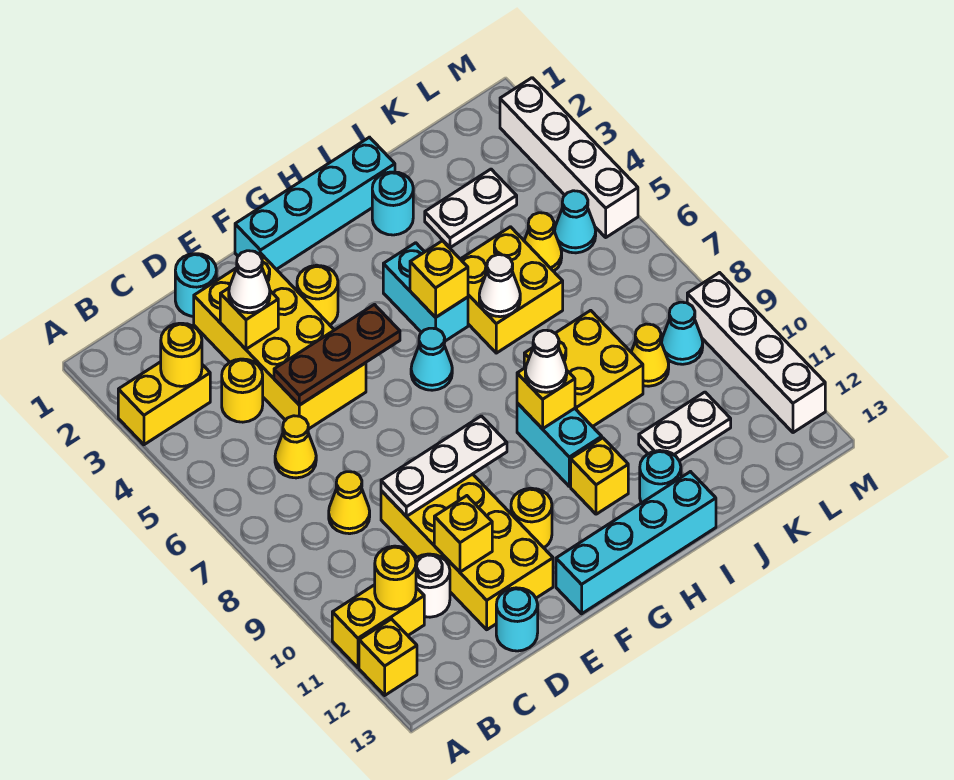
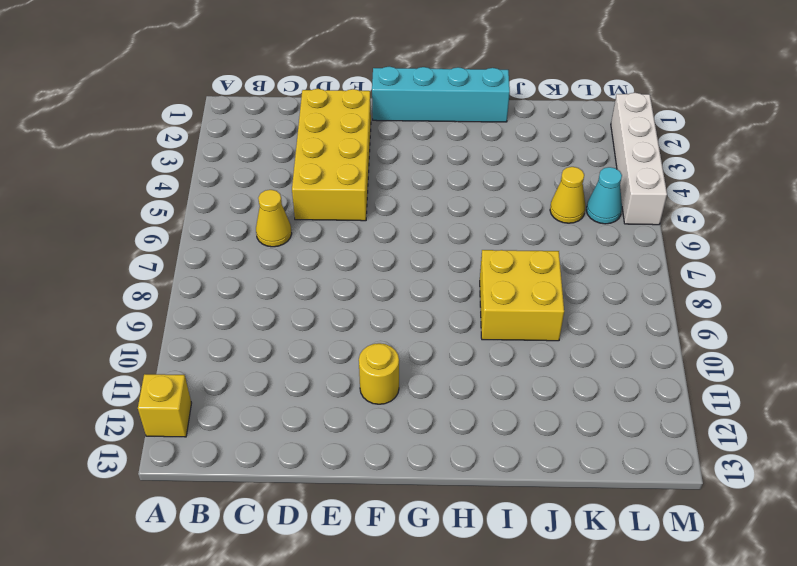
none -> yellow brick A3:B3 level 1
none -> yellow brick A11:B11 level 1
none -> yellow round brick C4 level 1
none -> yellow cone C8 level 1

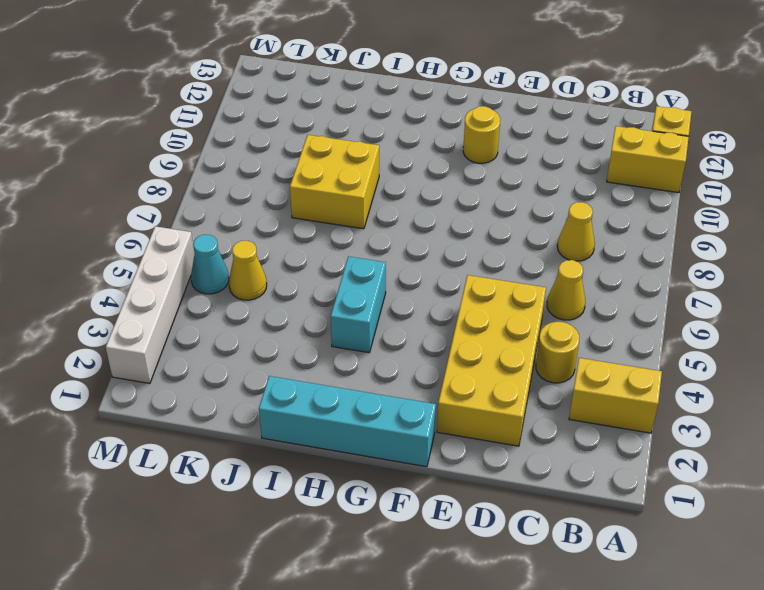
none -> white round brick C11 level 1
none -> cyan round brick D1 level 1
none -> yellow brick D9:E12 level 1
none -> cyan round brick D13 level 1

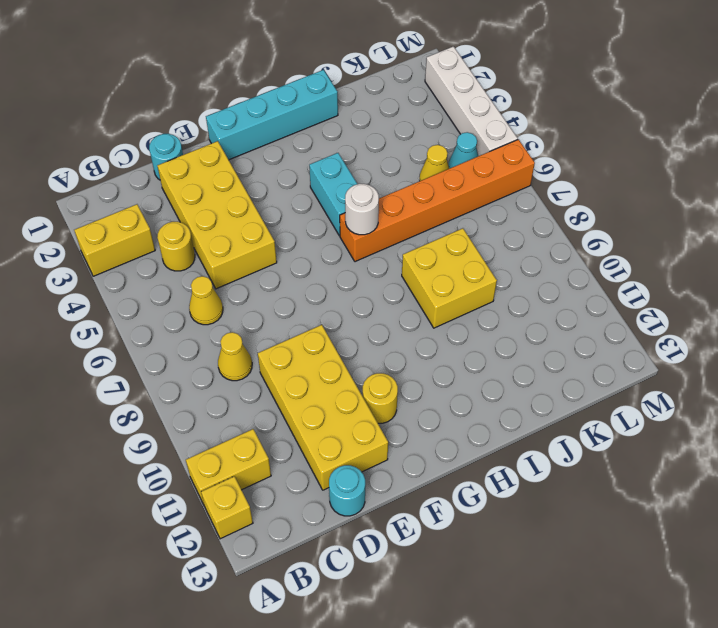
orange brick H6:M6 level 1 -> yellow brick I5:J6 level 1
white round brick H6 level 2 -> white round brick C11 level 1
none -> yellow round brick F3 level 1
none -> cyan brick F13:I13 level 1
none -> cyan cone G6 level 1
none -> cyan brick H9:H10 level 1

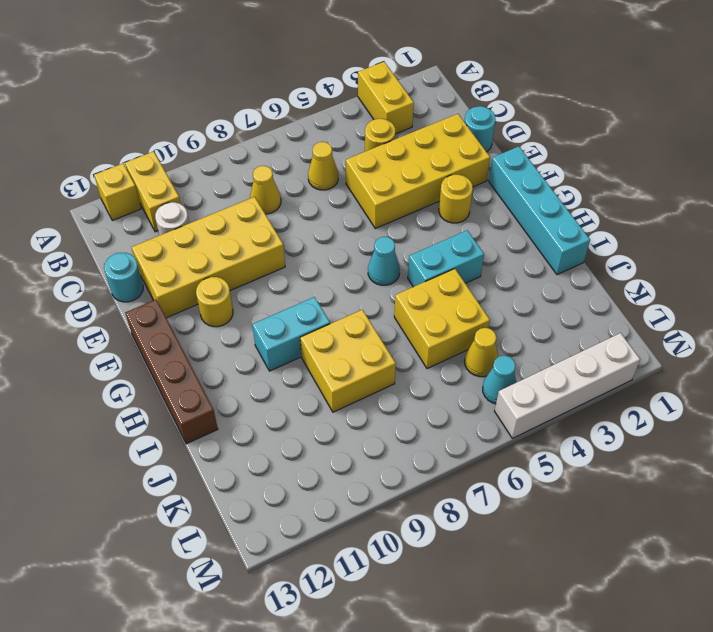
brown brick F13:I13 level 1 -> cyan brick F13:I13 level 1
none -> yellow brick H11 level 1
none -> cyan round brick I2 level 1
none -> cyan round brick I12 level 1
none -> white plate J3:K3 level 1

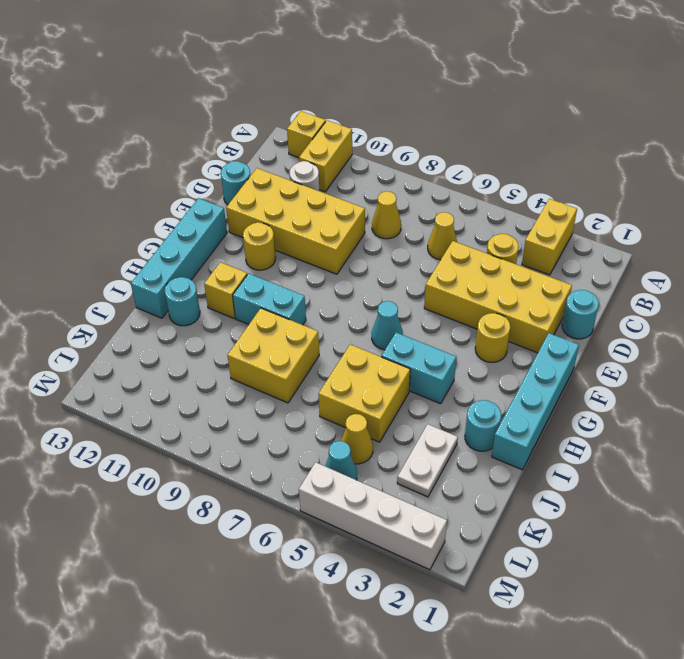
none -> white plate J11:K11 level 1
none -> yellow cone K9 level 1
none -> cyan cone L9 level 1
none -> white brick M9:M12 level 1

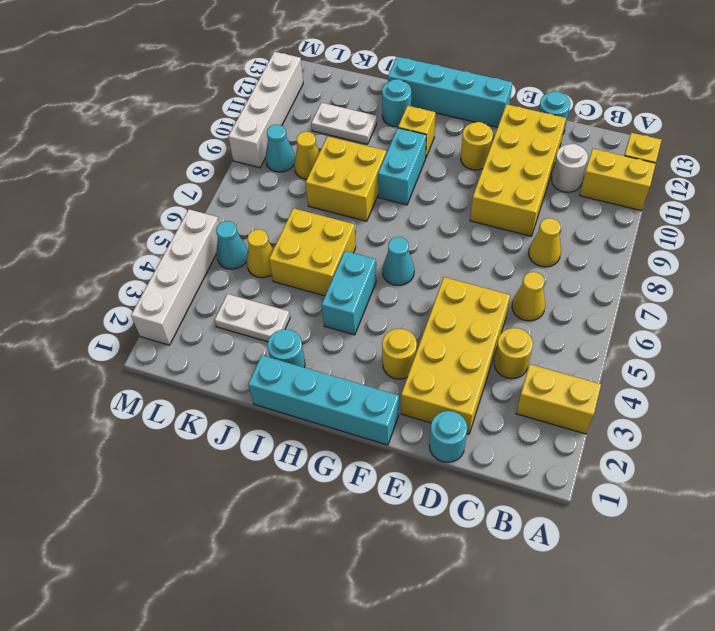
none -> yellow round brick B3 level 2
none -> yellow round brick B11 level 2
none -> yellow brick D3 level 2
none -> brown plate D5:F5 level 2

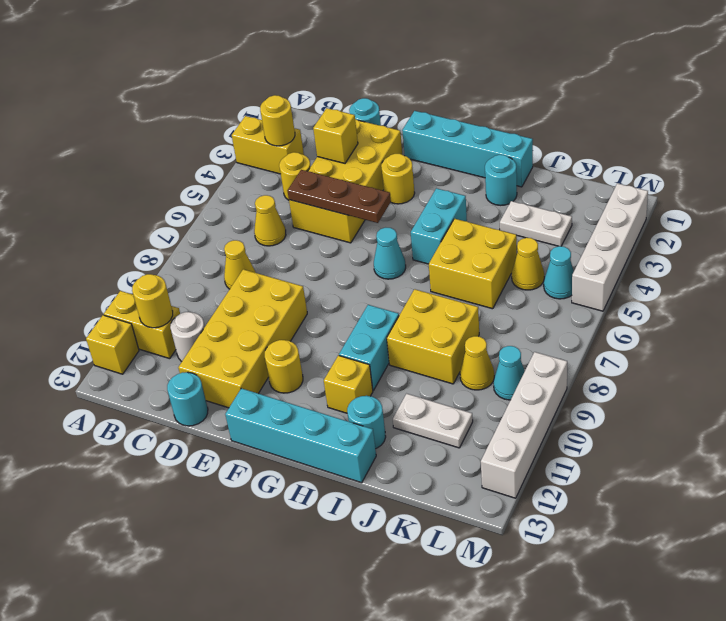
none -> white plate D9:F9 level 2
none -> yellow brick D11 level 2
none -> yellow brick H5 level 2
none -> yellow brick H9 level 2

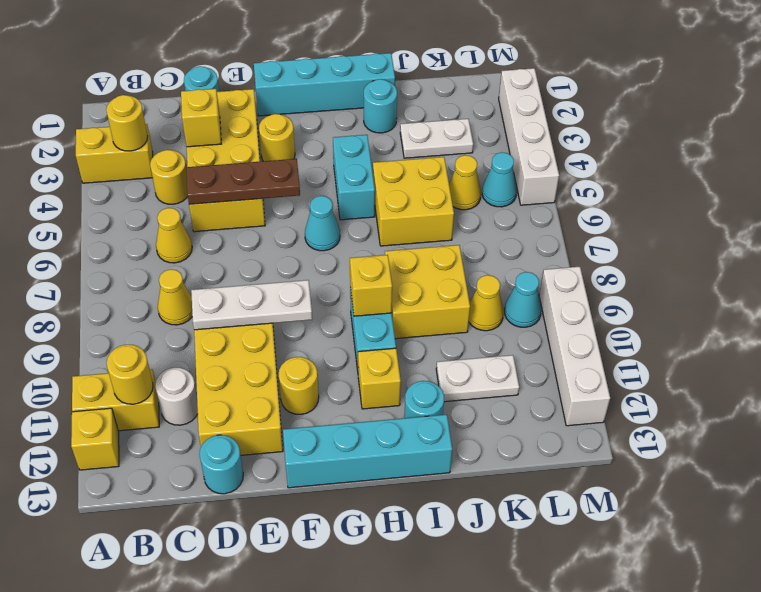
none -> yellow brick D11 level 2
none -> yellow brick H5 level 2
none -> white cone I6 level 2
none -> white cone D3 level 3

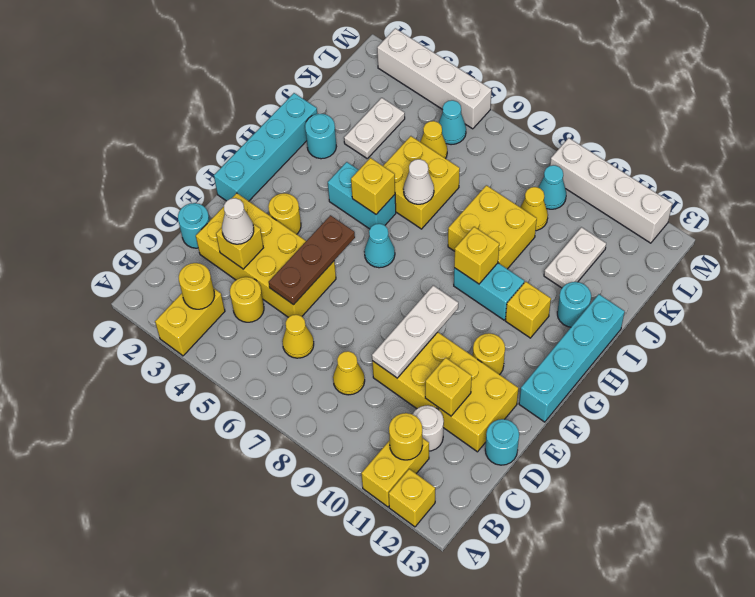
none -> white cone H9 level 3

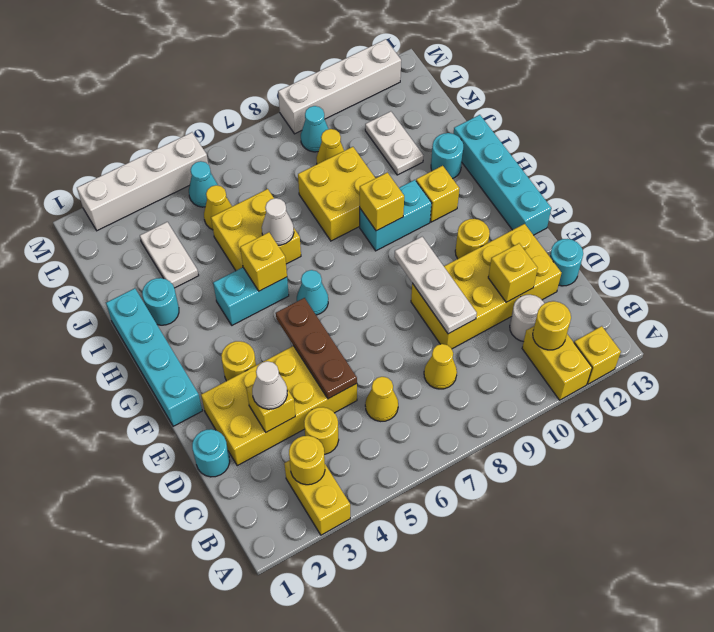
none -> white cone H9 level 3

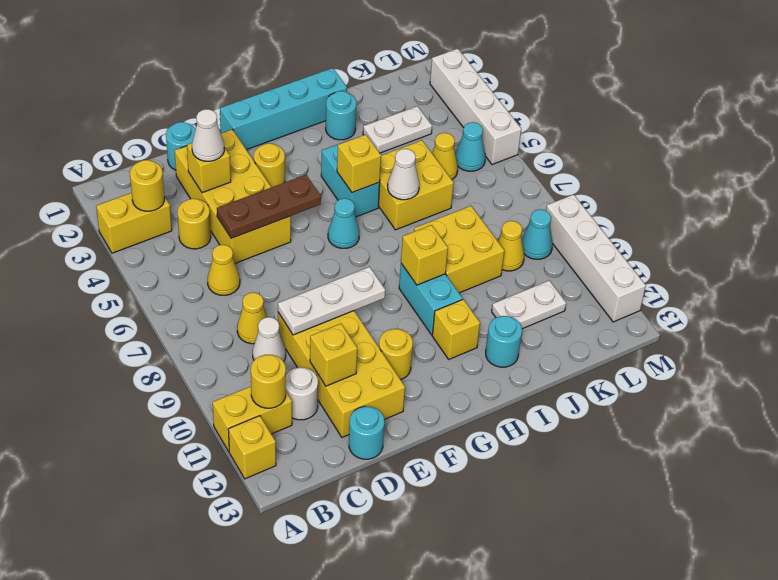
white cone C9 level 1 -> white cone H9 level 3
none -> cyan brick F13:I13 level 1

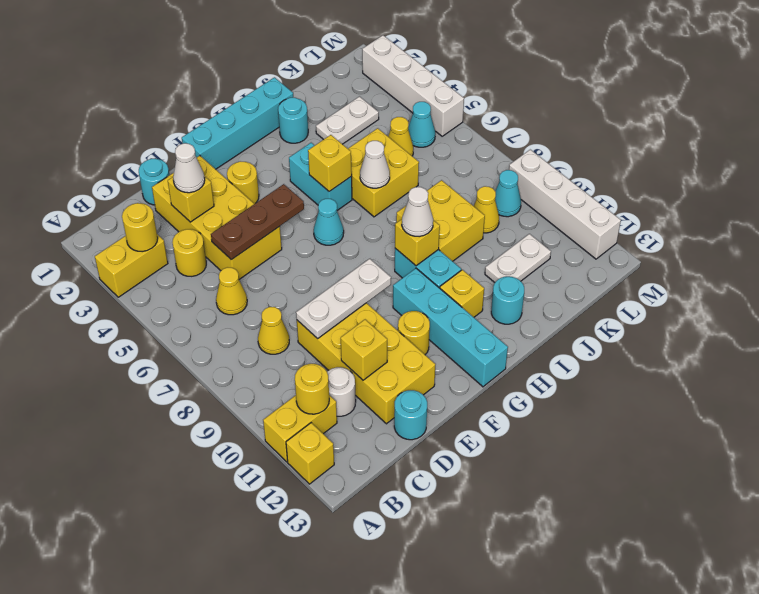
cyan brick G10:G13 level 1 -> cyan brick F13:I13 level 1

